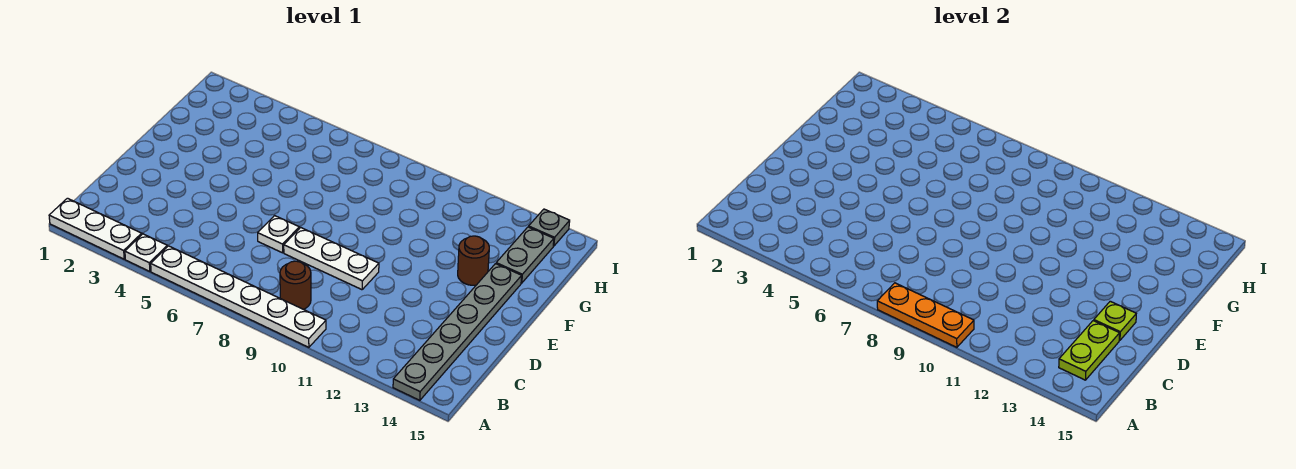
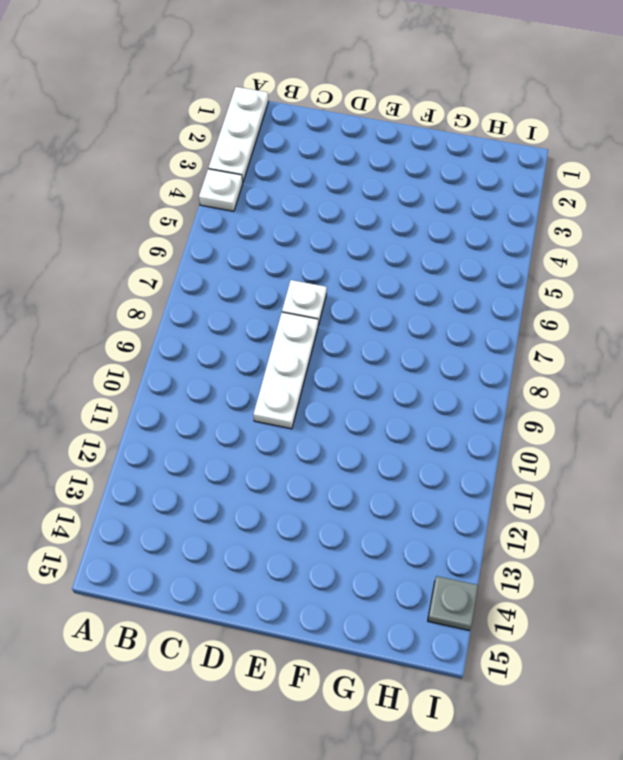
none -> white plate A5:A10 level 1
none -> grey plate A14:F14 level 1
none -> brown round brick B9 level 1

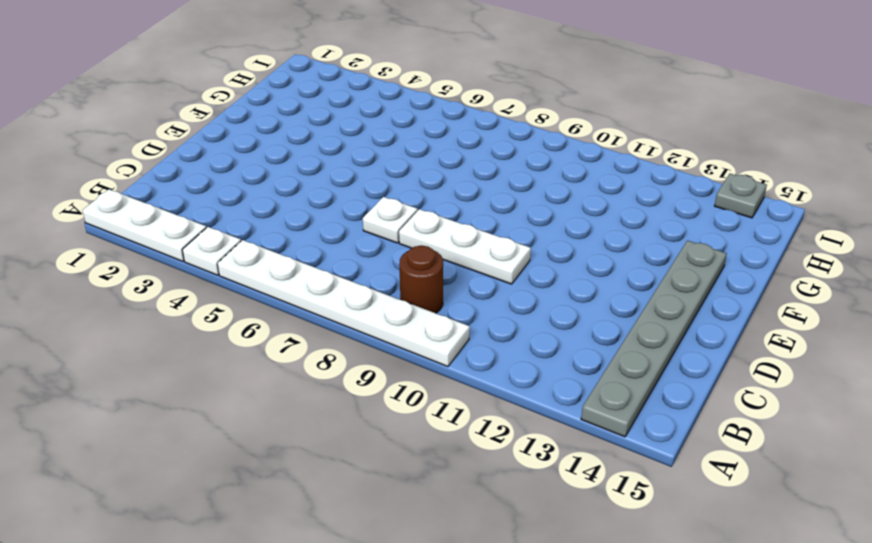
none -> brown round brick F13 level 1
none -> grey plate G14:H14 level 1
none -> orange plate A8:A10 level 2

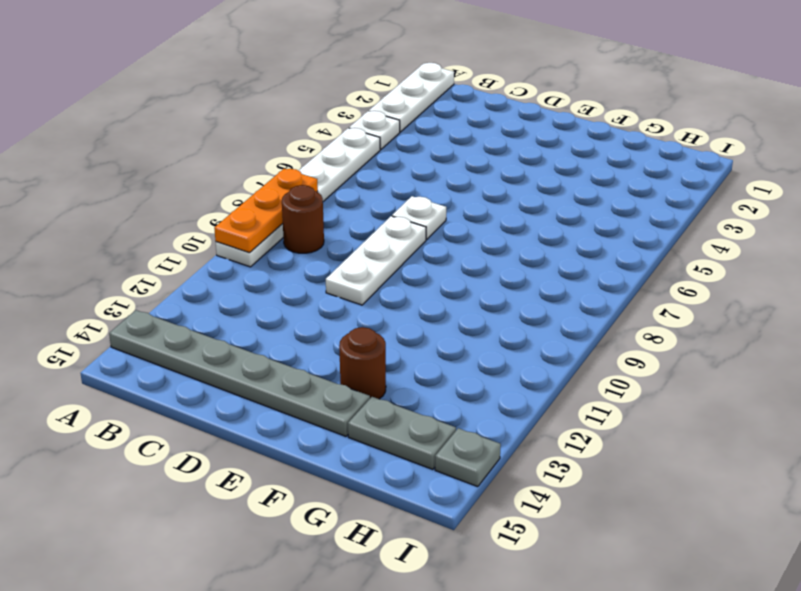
none -> lime plate B14:C14 level 2
none -> lime plate D14 level 2

